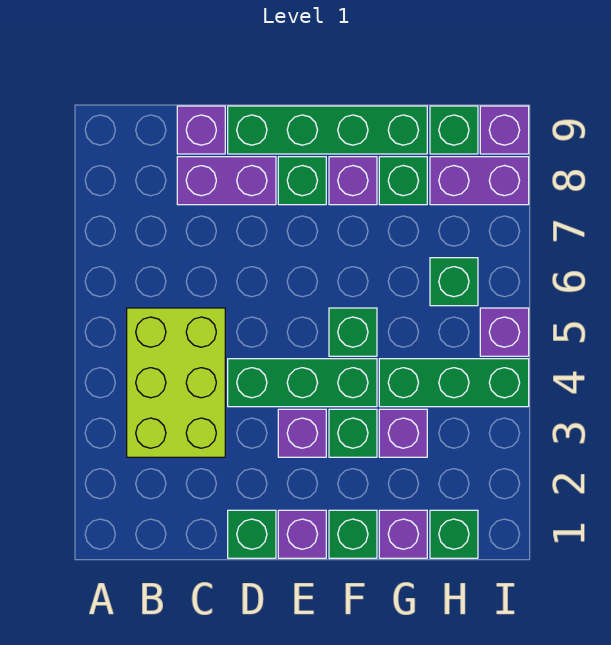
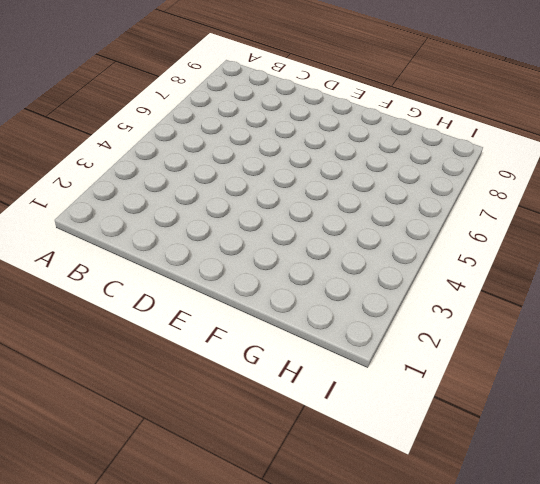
none -> lime brick B3:C5 level 1
none -> purple brick C8:D8 level 1
none -> purple brick C9 level 1

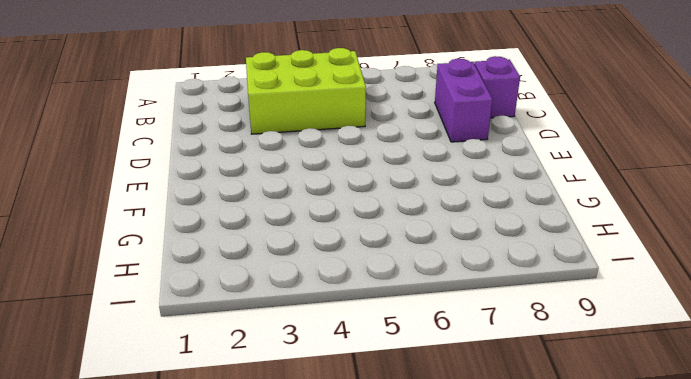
none -> green brick D1 level 1
none -> green brick D4:F4 level 1
none -> green brick D9:G9 level 1

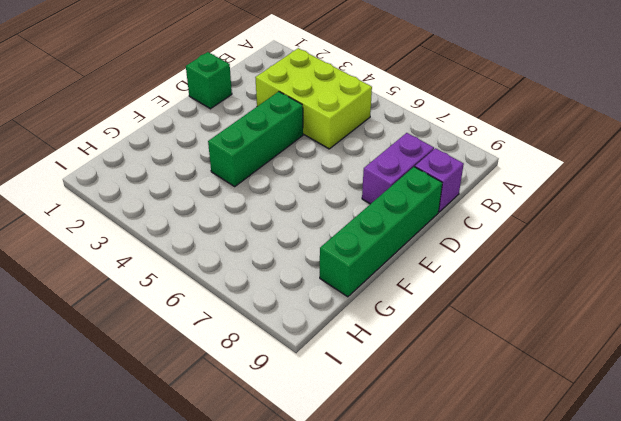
none -> purple brick E1 level 1
none -> purple brick E3 level 1
none -> green brick E8 level 1

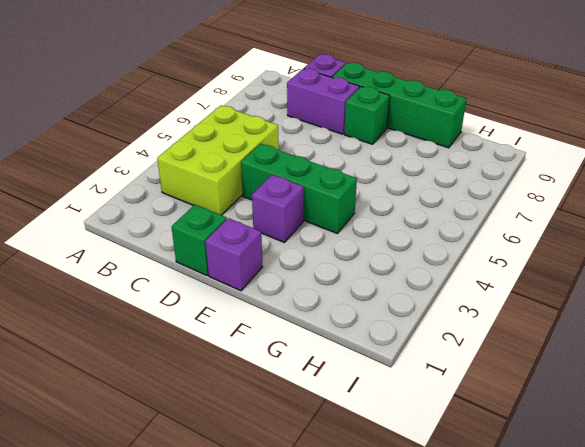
none -> green brick F1 level 1
none -> green brick F3 level 1
none -> green brick F5 level 1

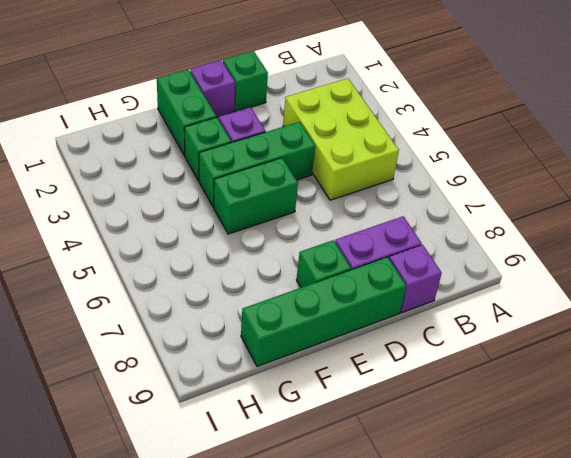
green brick E5:F5 level 1 -> green brick F5 level 1
green brick F1:F2 level 1 -> green brick F1 level 1
none -> purple brick F8 level 1
none -> purple brick G1 level 1
none -> purple brick G3 level 1

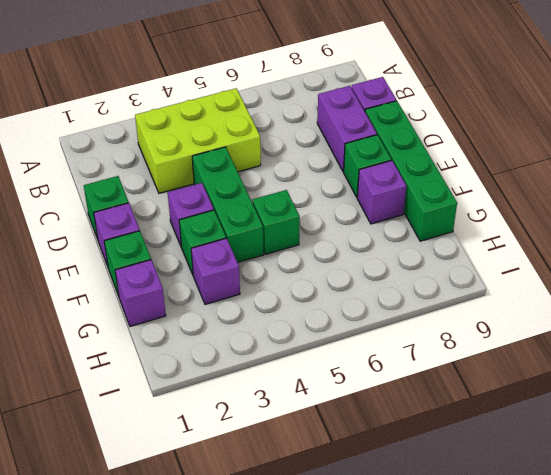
none -> green brick G4:I4 level 1
none -> green brick G8 level 1
none -> green brick H1 level 1

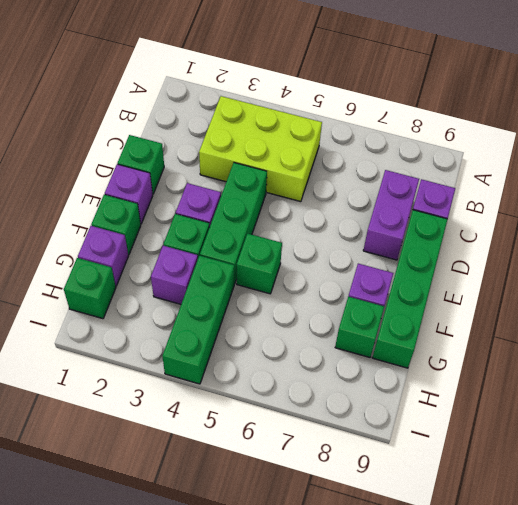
none -> green brick E8 level 1
none -> green brick H6 level 1
none -> purple brick H8:I8 level 1

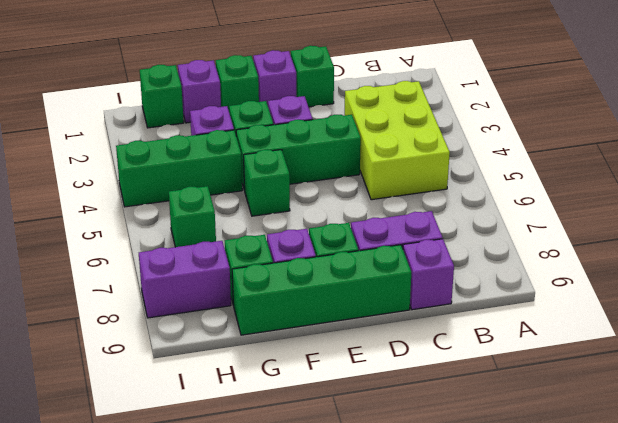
none -> green brick H9 level 1
none -> purple brick I5 level 1
none -> purple brick I9 level 1

